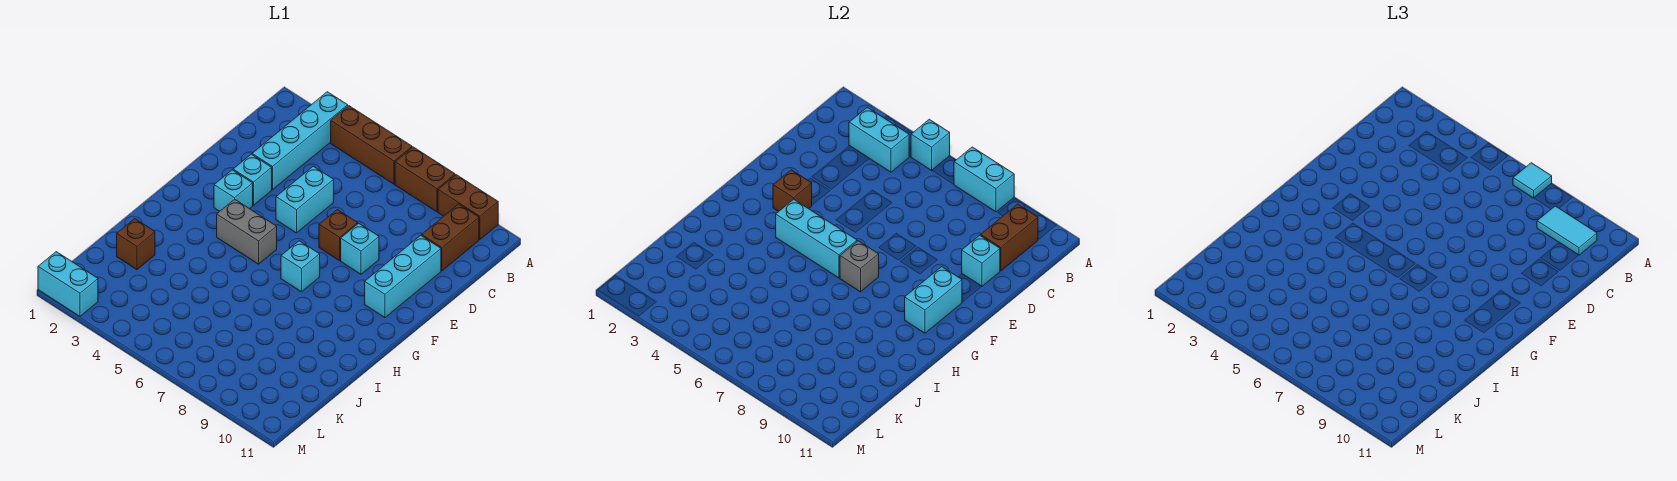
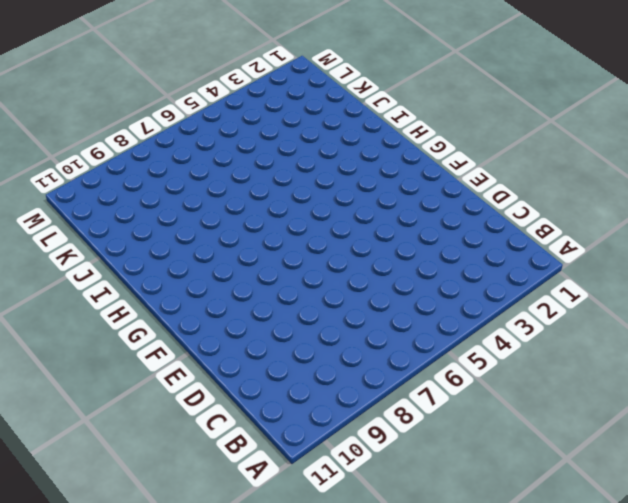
none -> cyan brick A3:D3 level 1
none -> brown brick A4:A6 level 1
none -> brown brick A7:A8 level 1

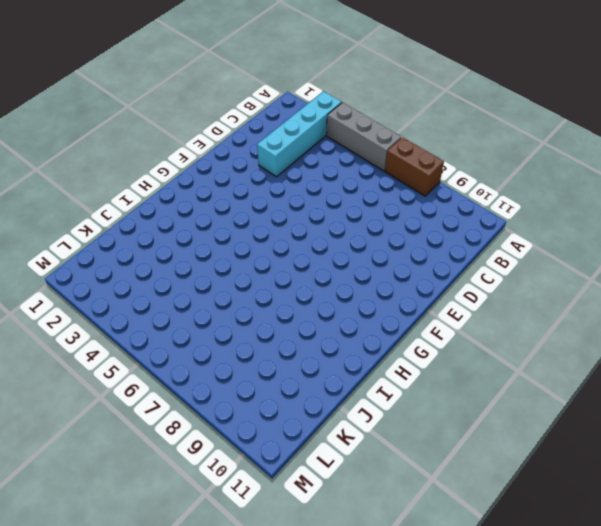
grey brick A4:A6 level 1 -> brown brick A4:A6 level 1
none -> brown brick A9:A10 level 1
none -> brown brick B10:C10 level 1
none -> cyan brick D5:E5 level 1

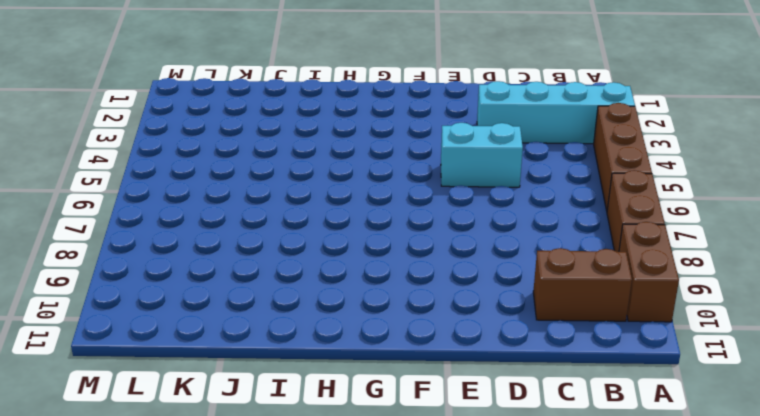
none -> cyan brick D10:F10 level 1
none -> cyan brick E3 level 1
none -> brown brick E7 level 1

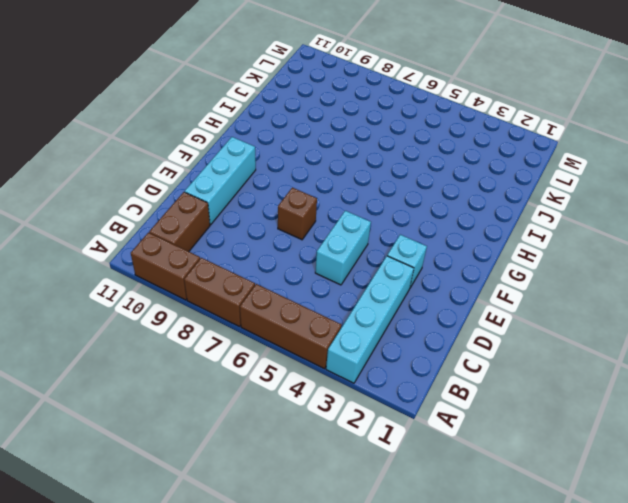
none -> cyan brick E8 level 1
none -> cyan brick F3 level 1
none -> grey brick G4:G5 level 1

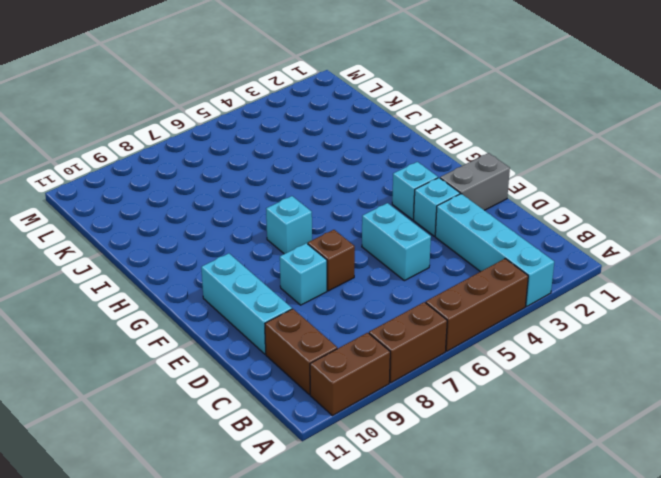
grey brick E1:E2 level 1 -> grey brick G4:G5 level 1
none -> brown brick J2 level 1
none -> cyan brick M1:M2 level 1
none -> cyan brick A5 level 2

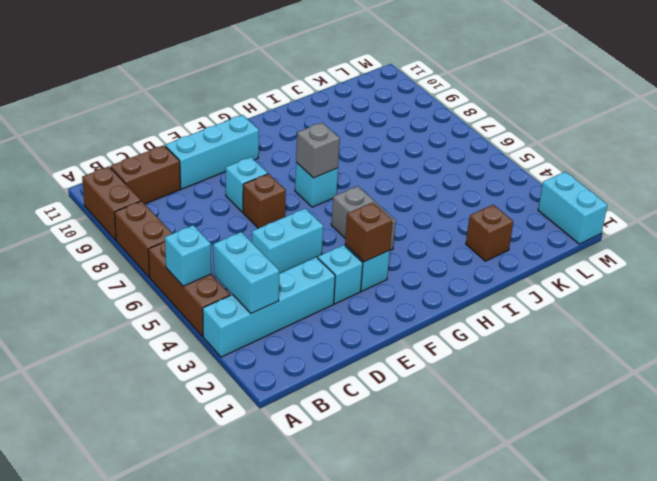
none -> cyan brick A7:A8 level 2
none -> brown brick B10:C10 level 2
none -> cyan brick D10 level 2

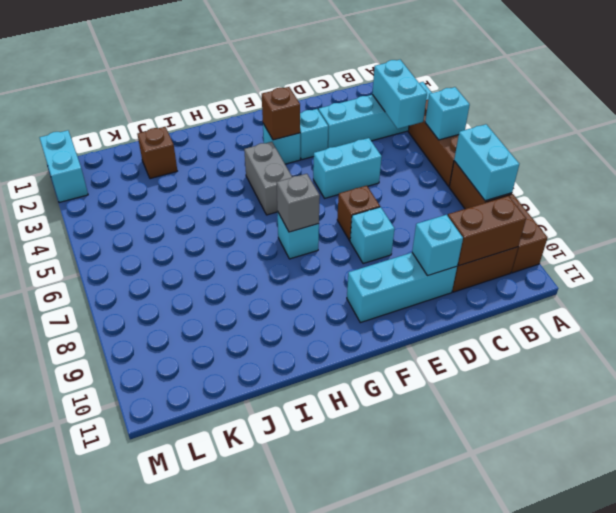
none -> cyan brick F10:G10 level 2
none -> cyan brick G4:G6 level 2
none -> cyan tile A7 level 3

